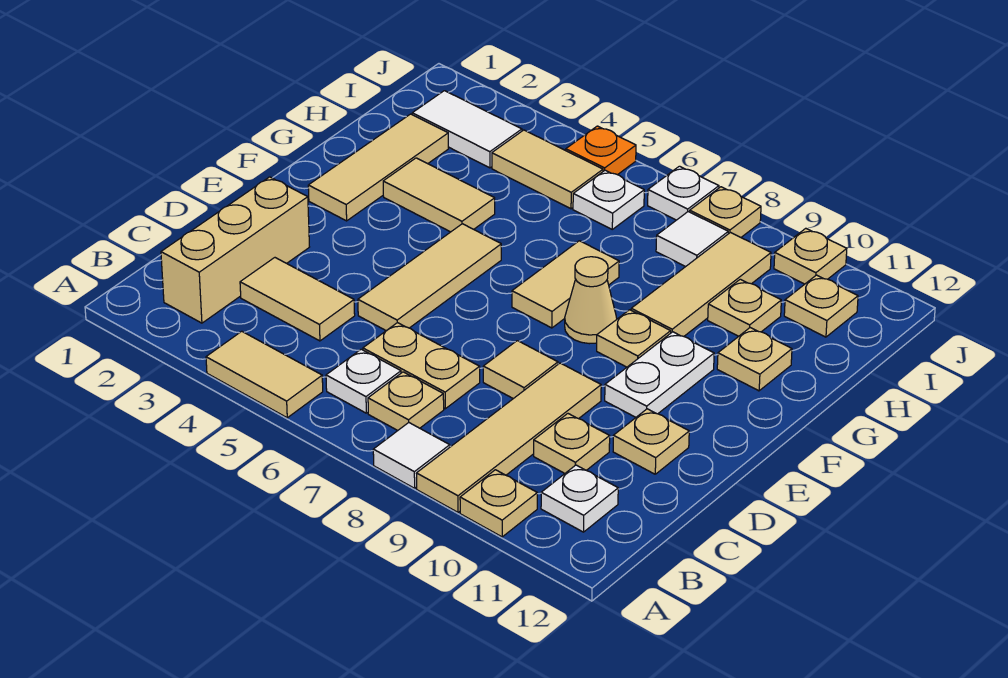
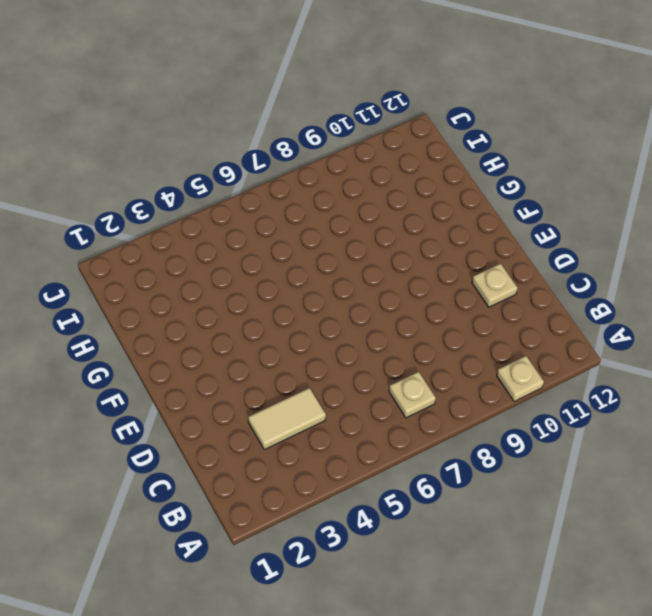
none -> tan tile A4:A5 level 1
none -> white tile A8 level 1
none -> tan tile A9:D9 level 1
none -> tan brick B2:D2 level 1

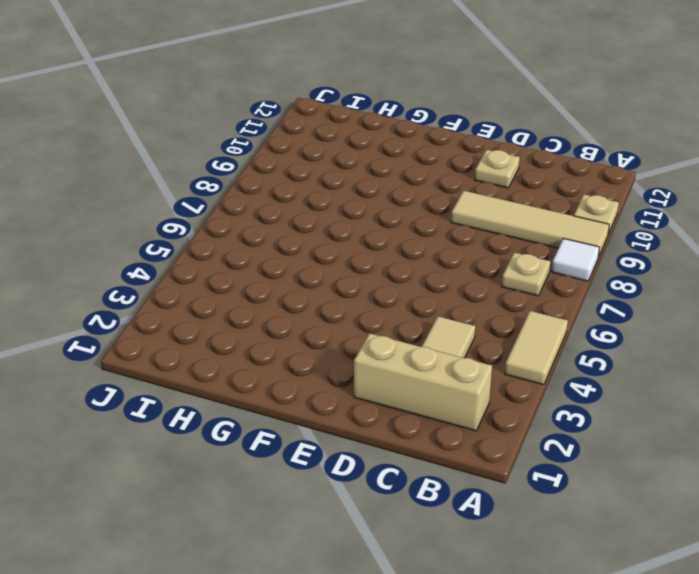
none -> white plate B6 level 1
none -> white plate B11 level 1
none -> tan plate C6:C7 level 1
none -> tan plate C10 level 1

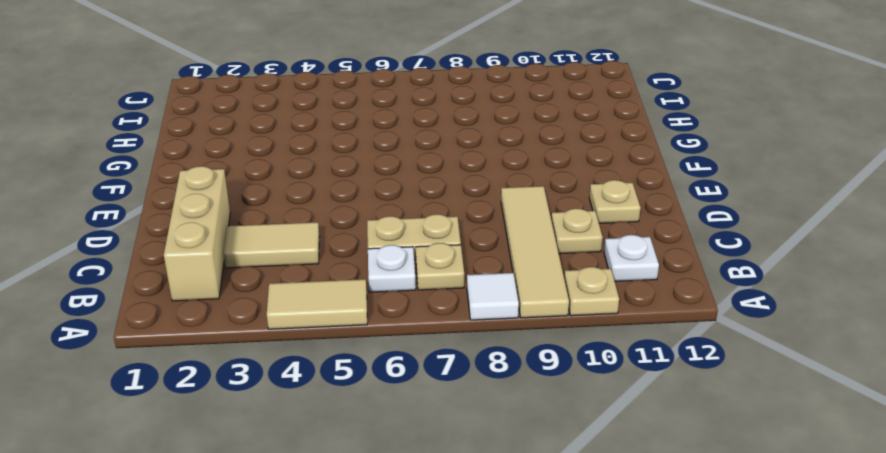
none -> tan tile D5:F5 level 1
none -> tan tile D8 level 1
none -> white plate E10:F10 level 1
none -> tan tile F2:H2 level 1

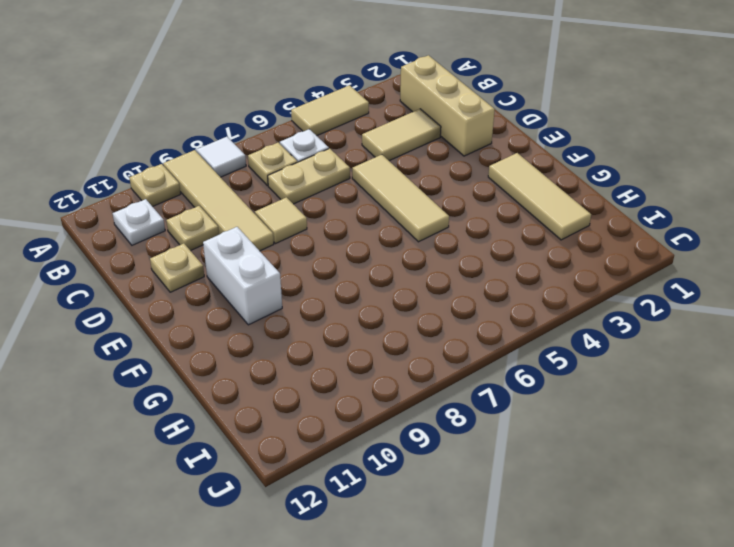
white brick E10:F10 level 1 -> white plate E10:F10 level 1
none -> tan tile F7:G7 level 1
none -> tan cone F8 level 1
none -> tan plate F9 level 1
none -> tan tile G3:G4 level 1

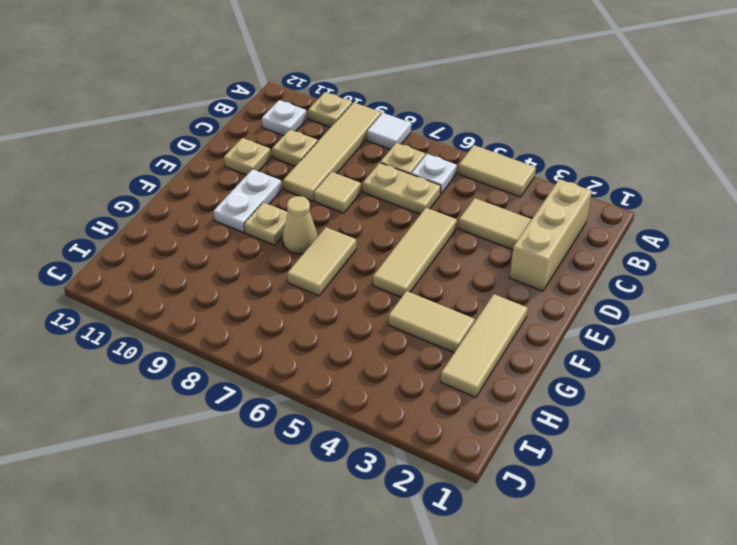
none -> tan tile G9:I9 level 1
none -> tan plate G11 level 1
none -> tan plate H10 level 1
none -> white tile I2:I3 level 1

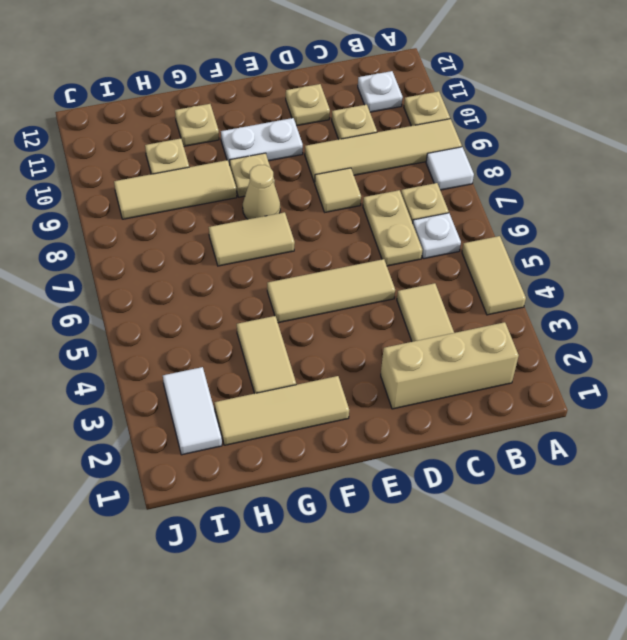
none -> tan tile I4:I5 level 1
none -> white plate I6 level 1
none -> white tile I8 level 1
none -> tan plate I11 level 1

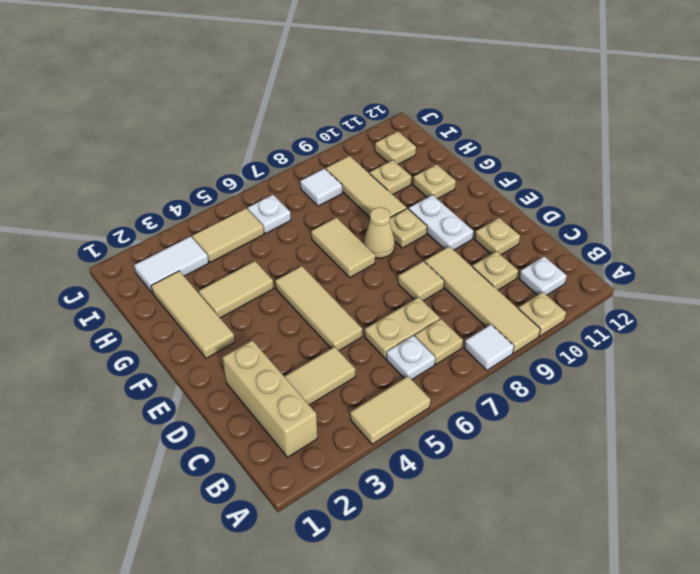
none -> orange plate J5 level 1
none -> white plate J7 level 1
none -> tan plate J8 level 1
none -> tan plate J10 level 1

